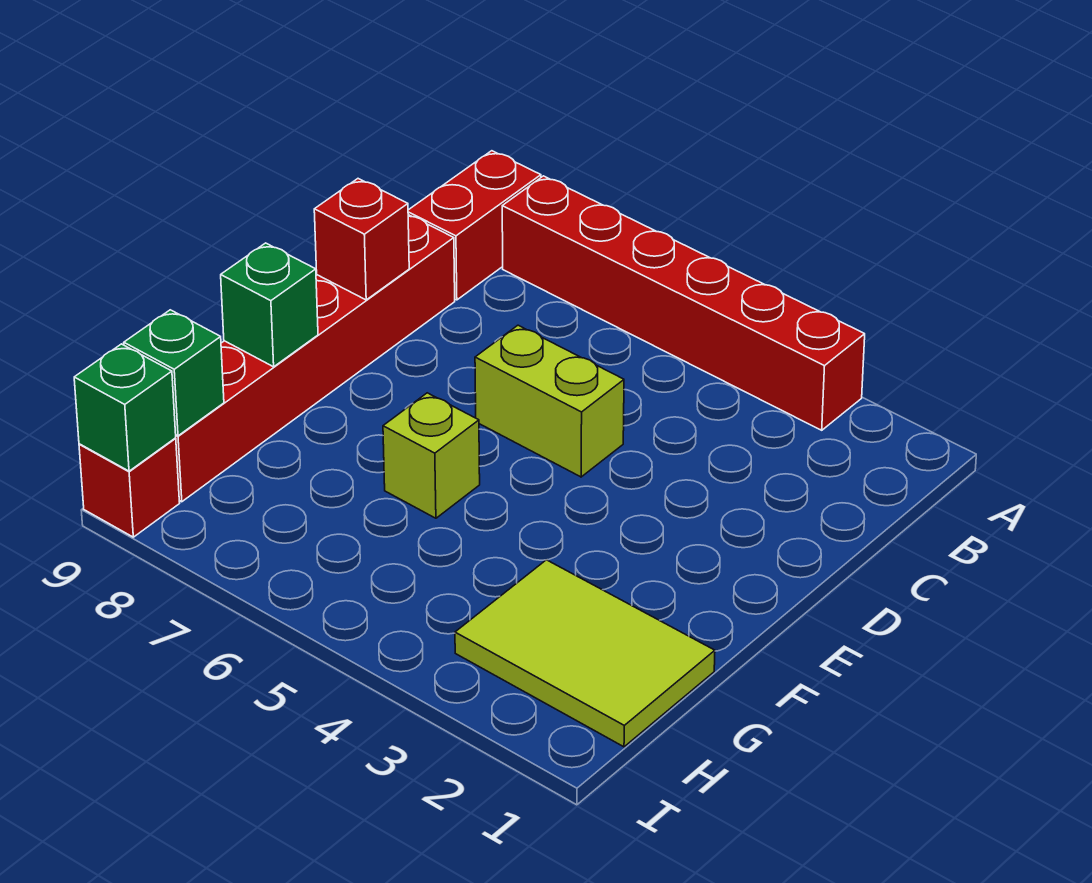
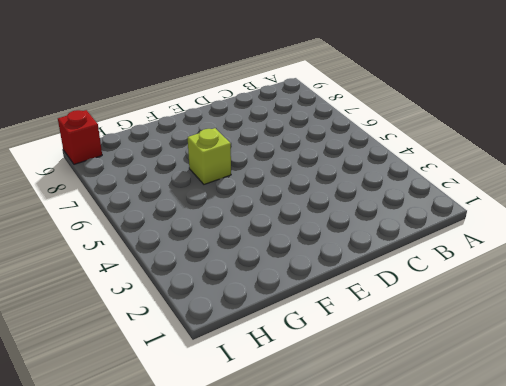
none -> red brick A3:A8 level 1
none -> red brick A9:B9 level 1

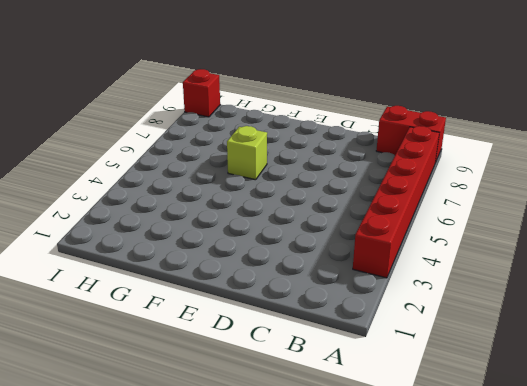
none -> red brick C9:H9 level 1
none -> lime brick D5:D6 level 1

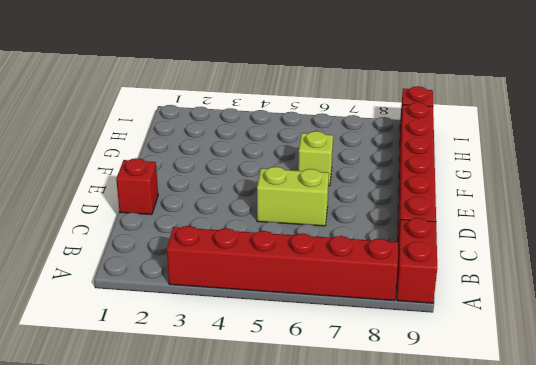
red brick D1 level 1 -> red brick D9 level 2
none -> lime tile G1:H3 level 1
none -> green brick F9 level 2

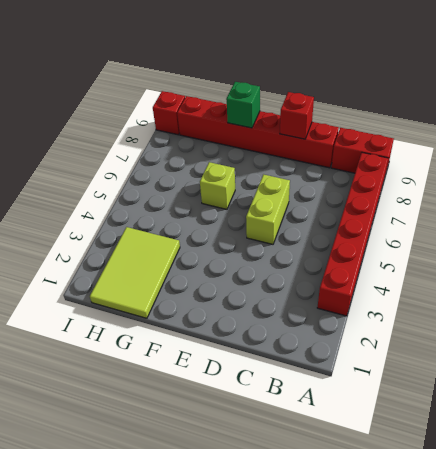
none -> green brick H9 level 2
none -> green brick I9 level 2

